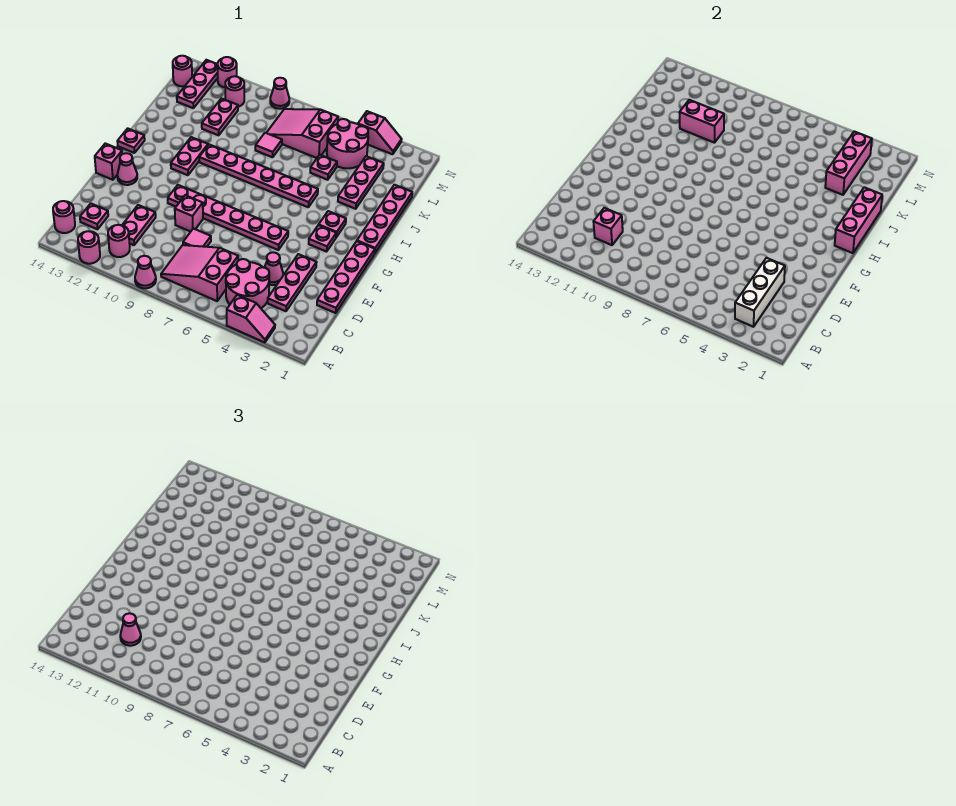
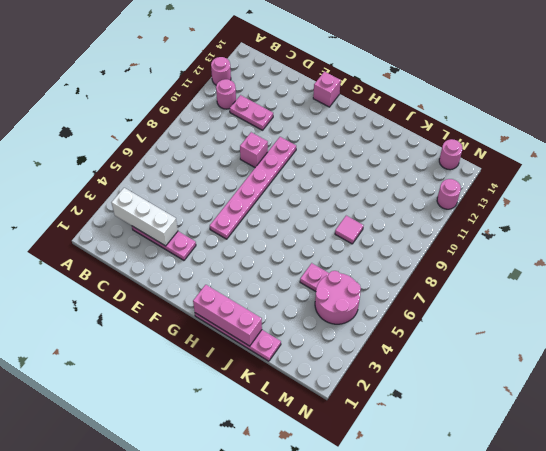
none -> pink slope A3:A4 level 1 top 4
none -> pink cone A9 level 1
none -> pink round brick B4:C5 level 1
none -> pink slope B6:C8 level 1 top 6

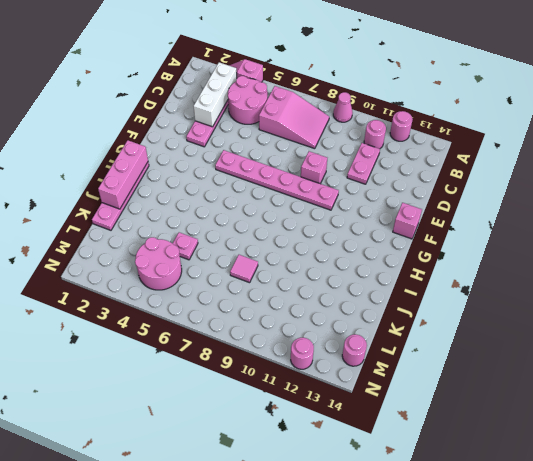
none -> pink round brick B14 level 1
none -> pink plate C13 level 1
none -> pink plate D1:G1 level 1
none -> pink cone D4 level 1

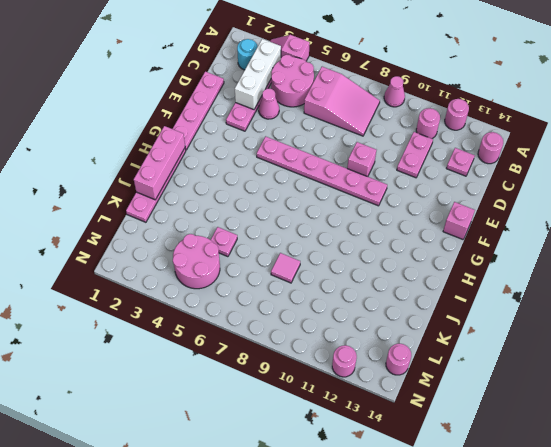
cyan round brick B2 level 1 -> none
none -> pink tile D8 level 1
none -> pink cone F13 level 1
none -> pink plate G3 level 1
none -> pink plate H3 level 1

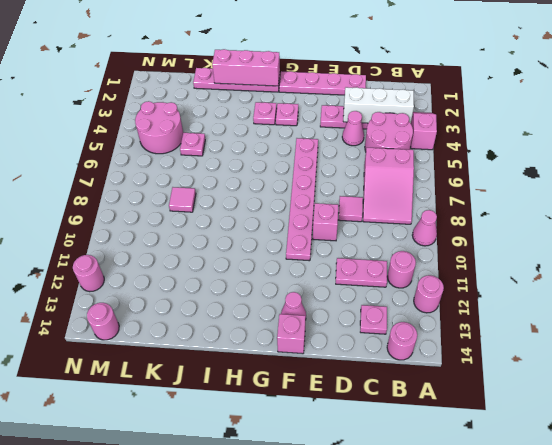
none -> pink plate H11:I11 level 1
none -> pink plate H14 level 1
none -> pink plate I5:I10 level 1
none -> pink plate J3:L3 level 1

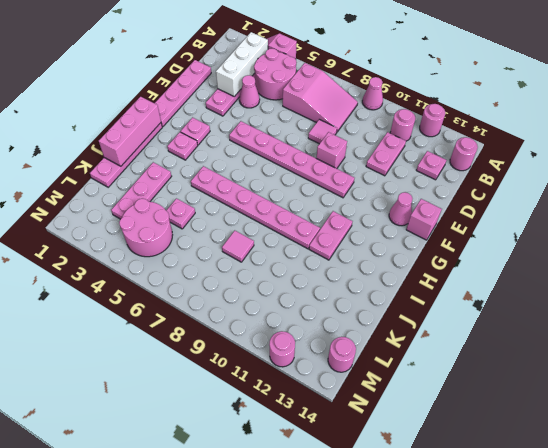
none -> pink plate H14 level 1
none -> pink plate K11:L11 level 1
none -> pink slope L6:M8 level 1 top 6
none -> pink plate L13:N13 level 1

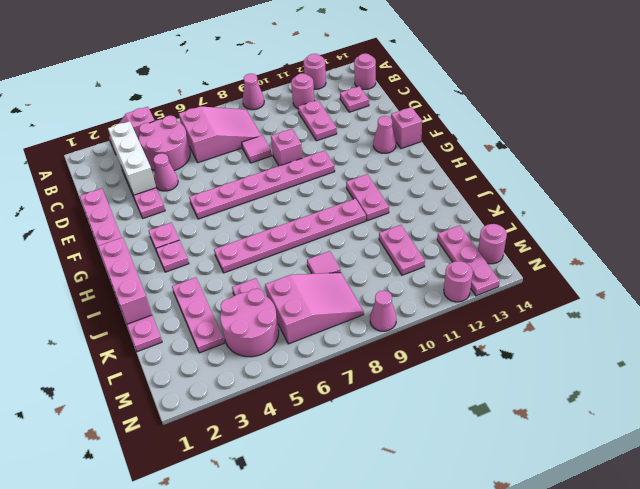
none -> pink plate H14 level 1
none -> pink round brick M11 level 1
none -> pink slope N3:N4 level 1 top 4
none -> pink brick C11 level 2

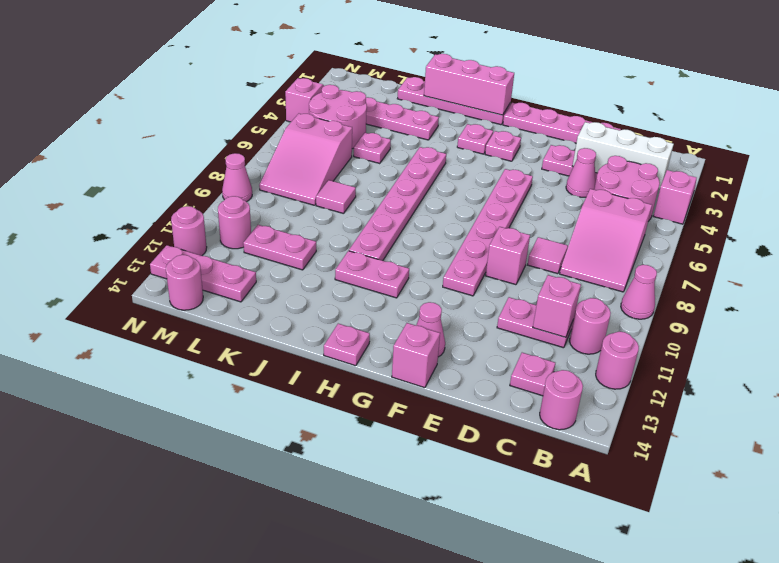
none -> pink brick K3:M3 level 2
none -> pink brick K10:K11 level 2
none -> pink cone C11 level 3

